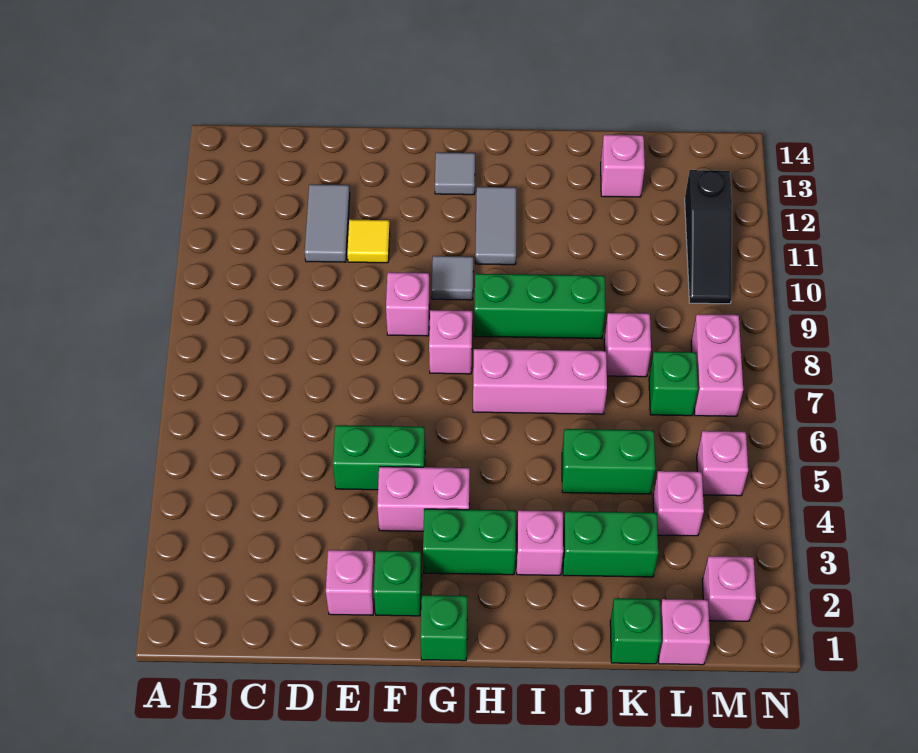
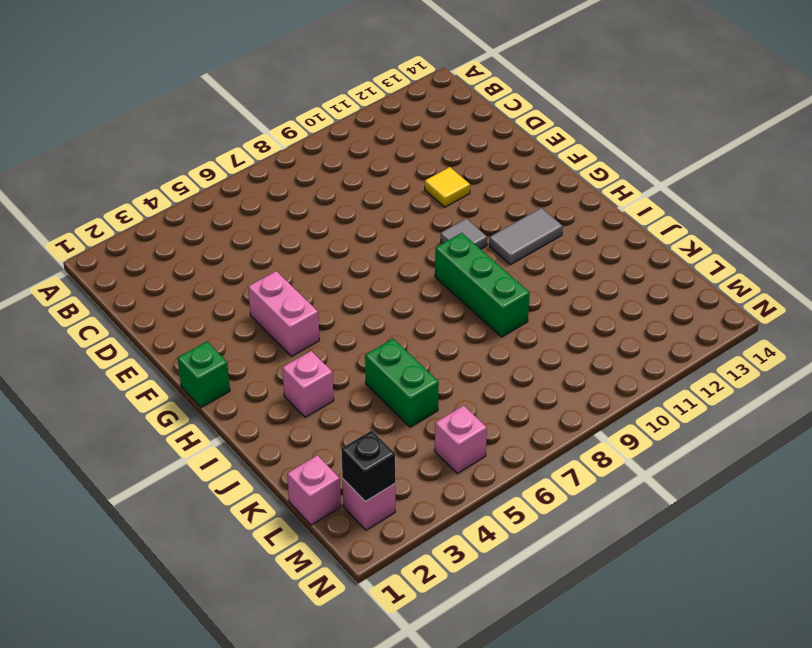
black brick M2 level 2 -> none
none -> grey tile D11:D12 level 1
none -> pink brick E2 level 1
none -> green brick E5:F5 level 1

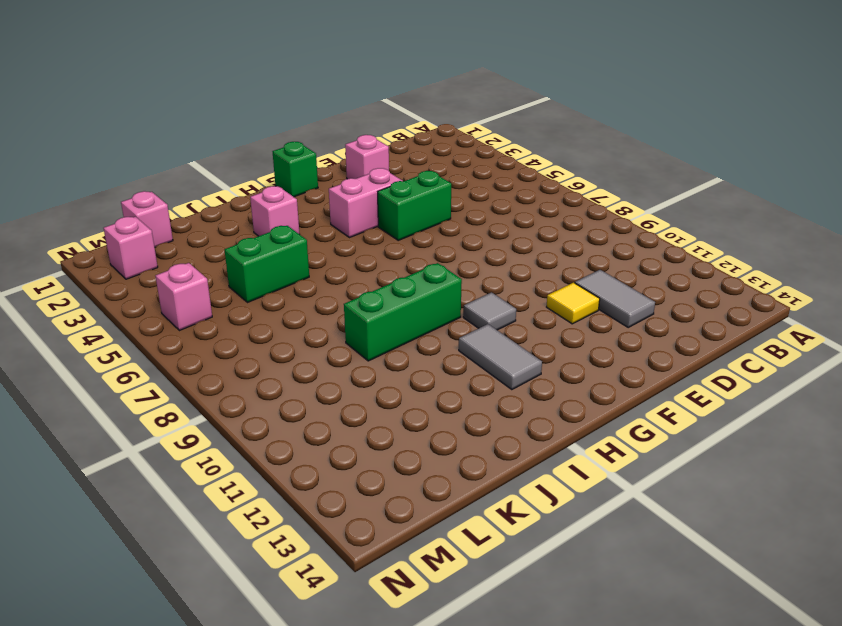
none -> green brick F2 level 1
none -> pink brick F9 level 1
none -> green brick G3:H3 level 1

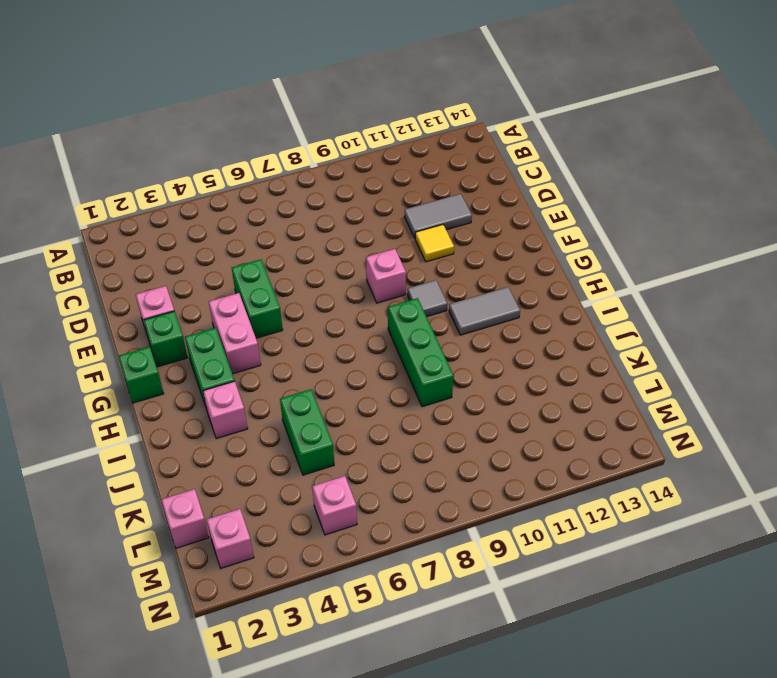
none -> pink brick G8 level 1
none -> grey tile G13 level 1
none -> pink brick H7:J7 level 1

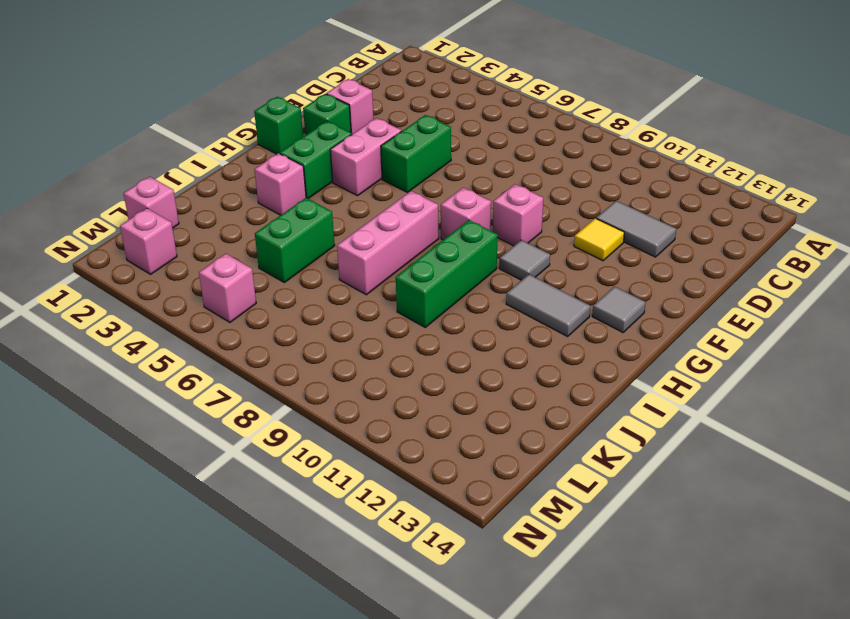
none -> green brick J3:K3 level 1
none -> green brick K1 level 1
none -> pink brick K8 level 1

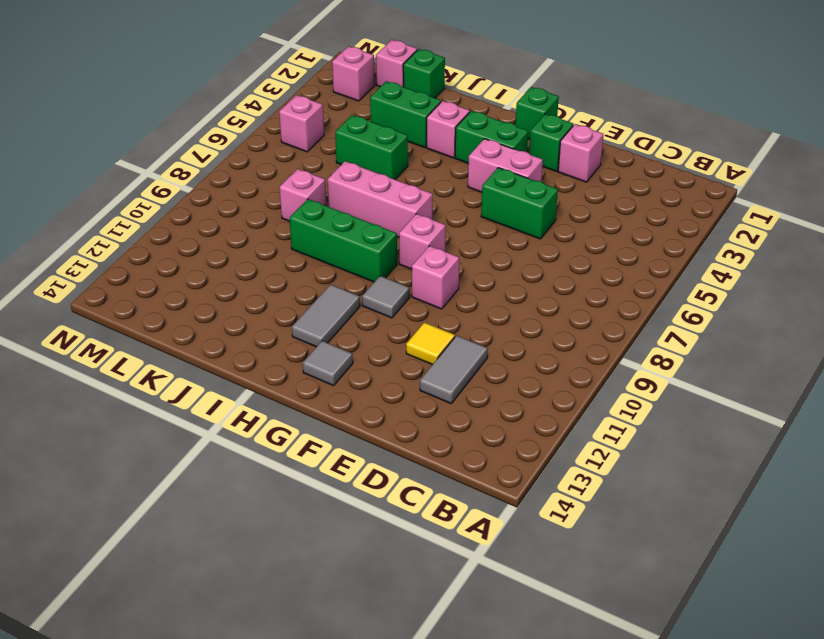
none -> pink brick K13 level 1
none -> pink brick L4 level 1
none -> green brick L7 level 1

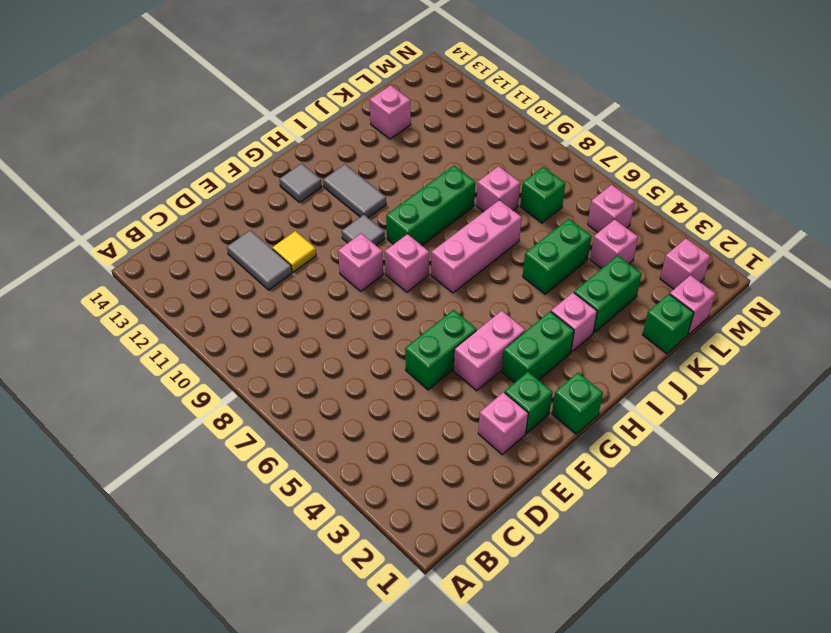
none -> pink brick M7:M8 level 1
none -> black slope M10:M12 level 1 top 12

